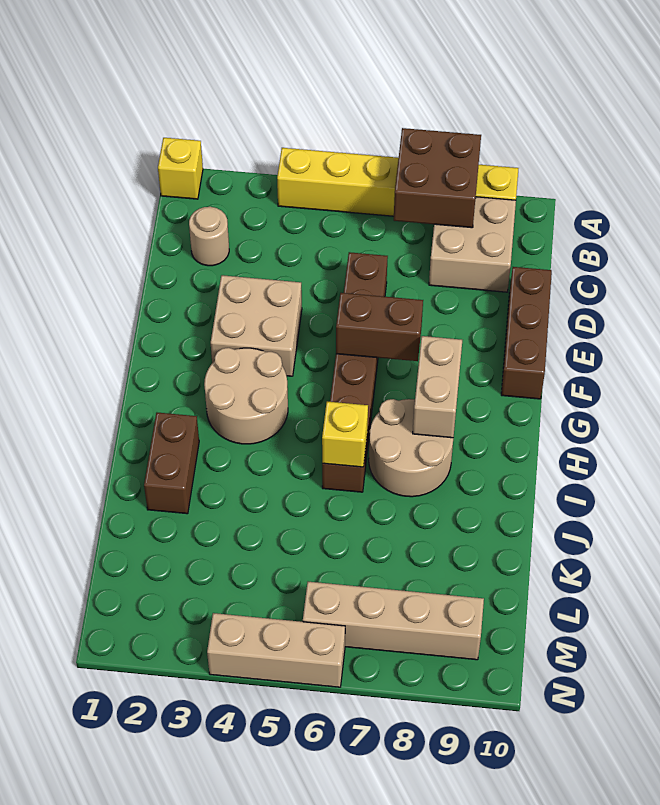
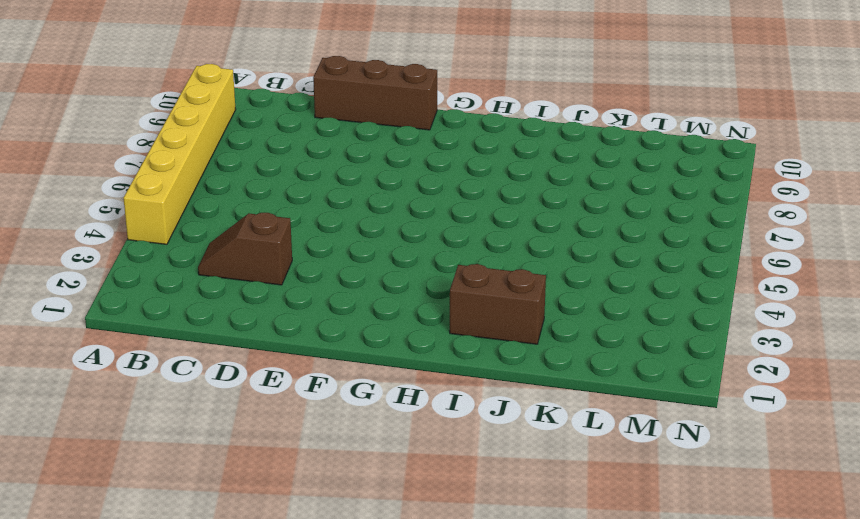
brown slope C3:D3 level 1 top D -> none
none -> yellow brick A1 level 1
none -> tan brick B8:C9 level 1
none -> tan round brick C2 level 1

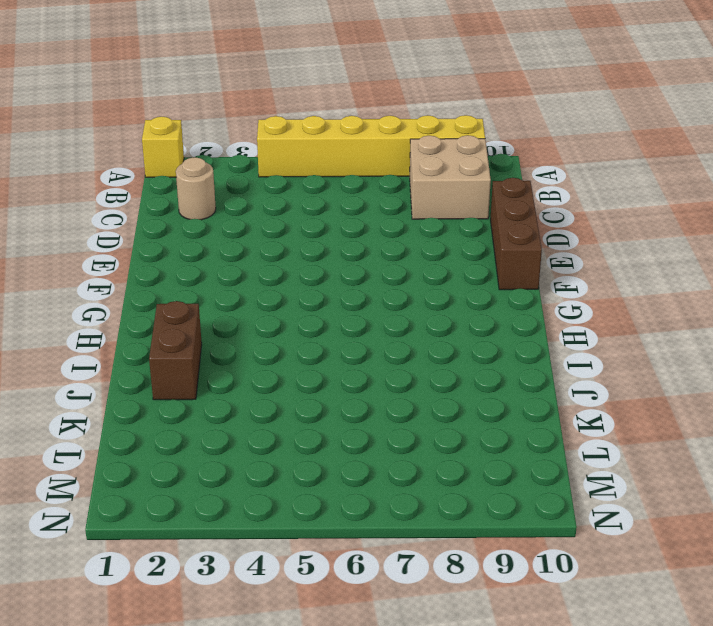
none -> brown brick D6:I6 level 1
none -> tan brick E3:F4 level 1
none -> tan round brick G3:H4 level 1

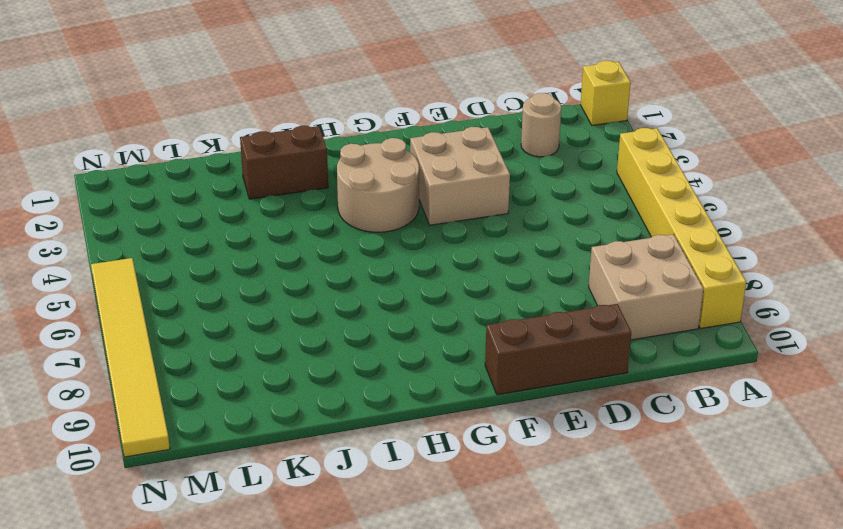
yellow tile N5:N10 level 1 -> tan brick N4:N6 level 1
none -> brown brick D6:I6 level 1
none -> tan round brick H7:I8 level 1
none -> tan brick M6:M9 level 1

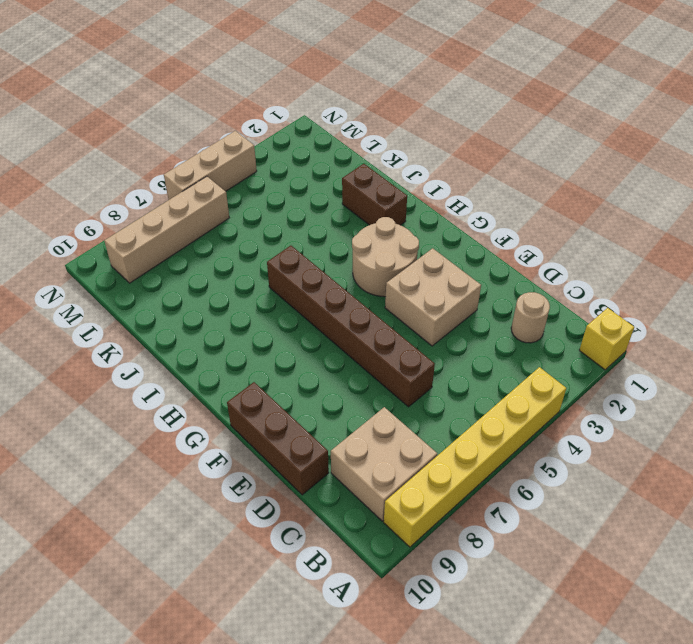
none -> tan round brick H7:I8 level 1
none -> brown brick A7:B8 level 2
none -> brown brick F6:F7 level 2

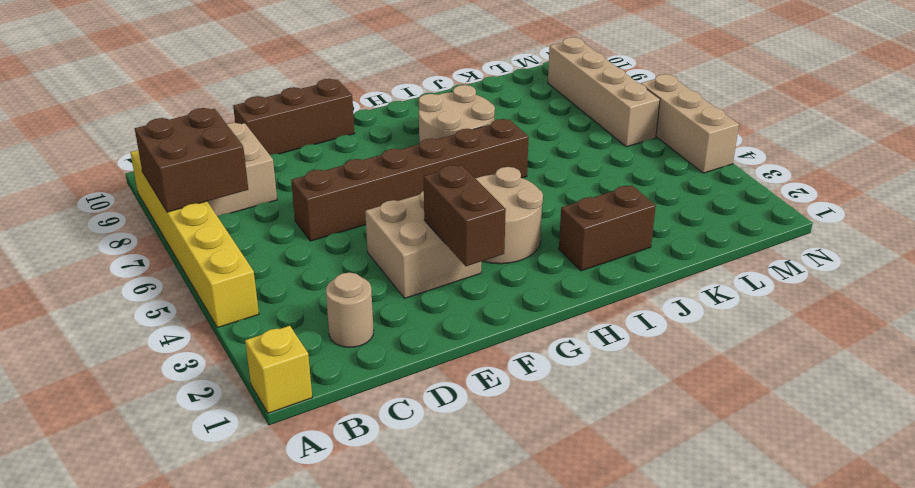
brown brick F2:F3 level 2 -> brown brick F6:F7 level 2
none -> tan brick G8:H8 level 2
none -> yellow brick I6 level 2

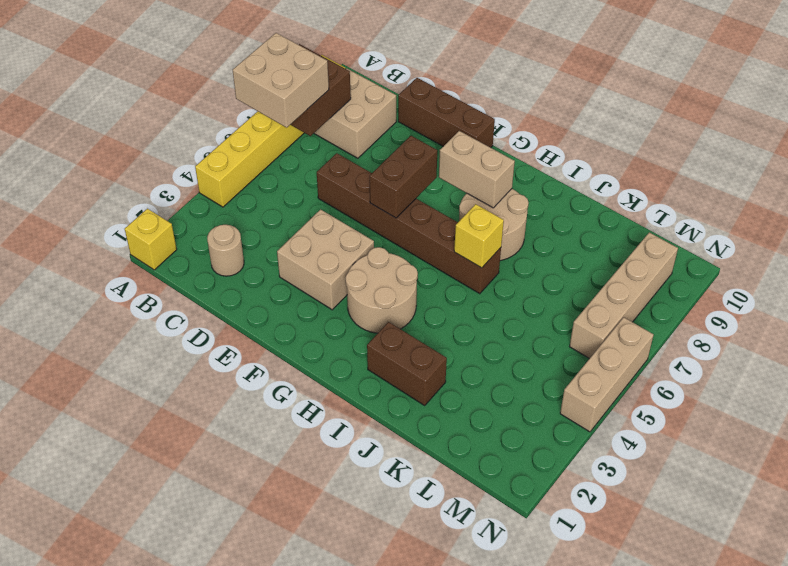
tan brick A6:B7 level 3 -> none

